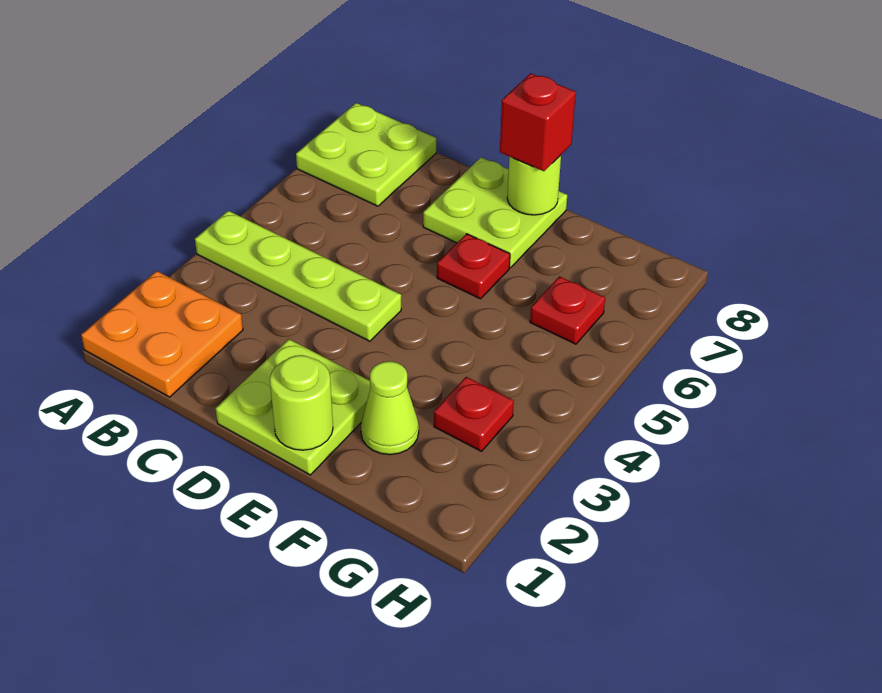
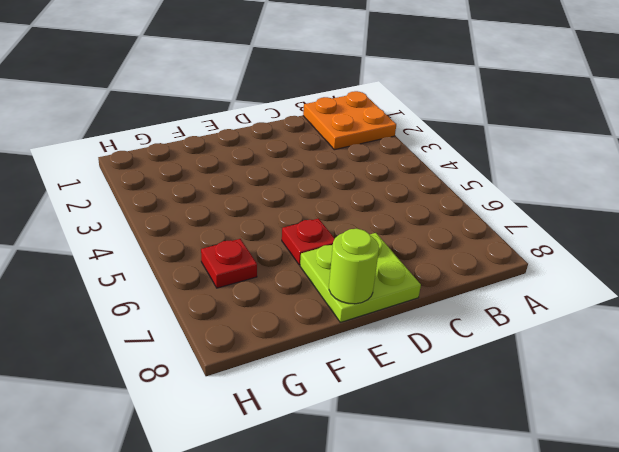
none -> lime plate A4:D4 level 1
none -> lime plate A7:B8 level 1
none -> lime plate D1:E2 level 1

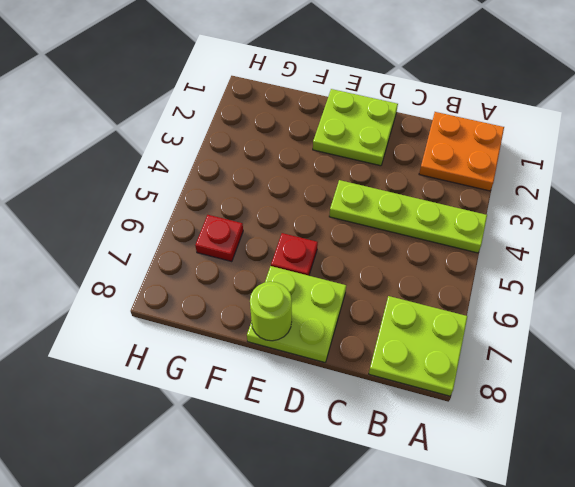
none -> lime cone F2 level 1
none -> red plate G3 level 1
none -> lime round brick E1 level 2

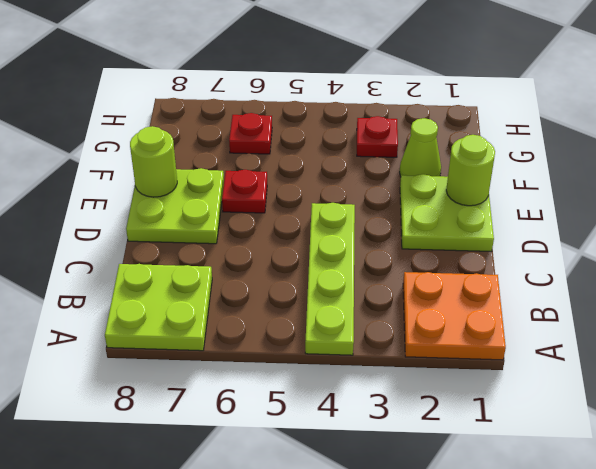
none -> red brick E8 level 3

